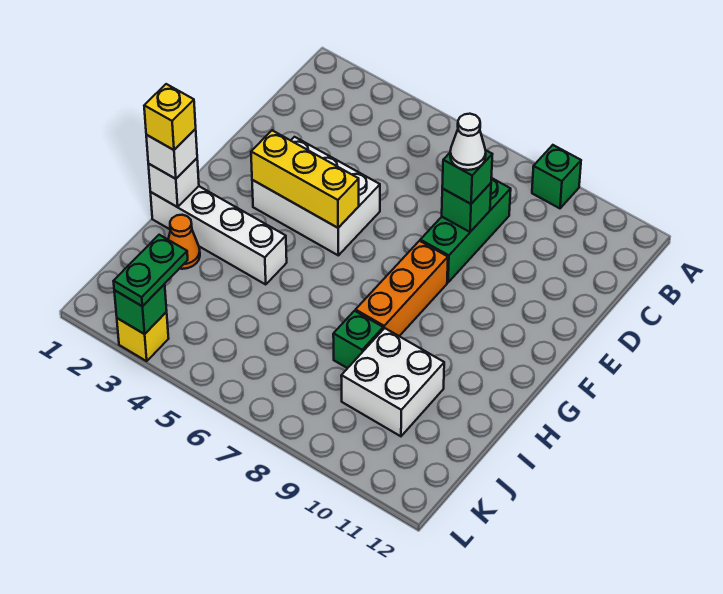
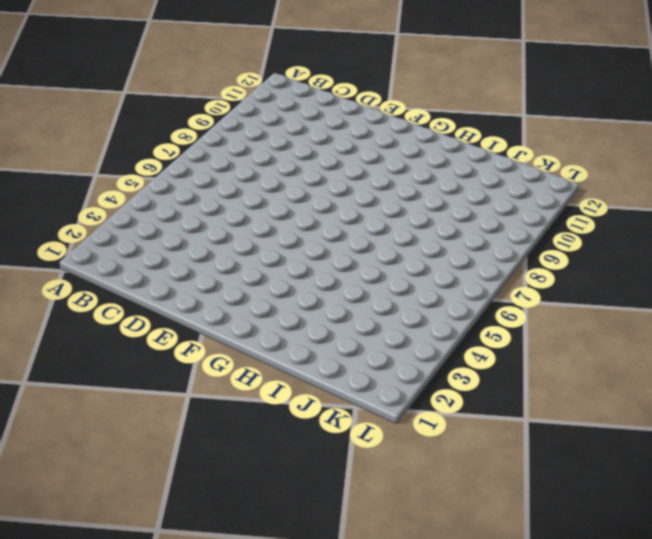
none -> green brick A9 level 1
none -> green brick C8:E8 level 1
none -> white brick E3:F5 level 1

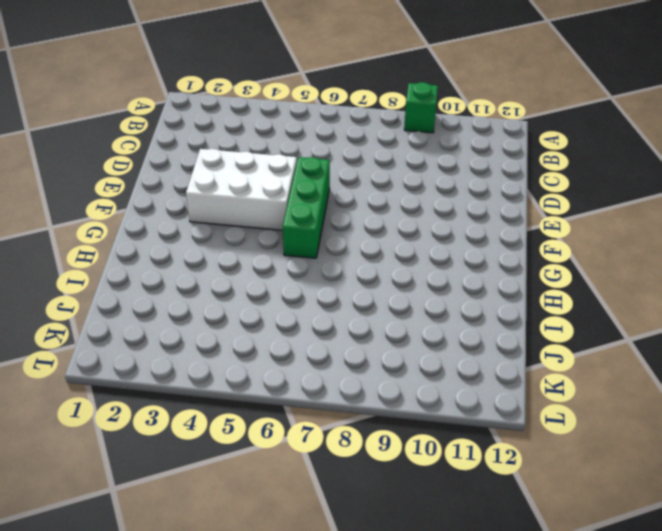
green brick E6:G6 level 1 -> green brick C8:E8 level 1
none -> orange brick F8:H8 level 1
none -> white brick H1:H4 level 1
none -> orange cone I2 level 1

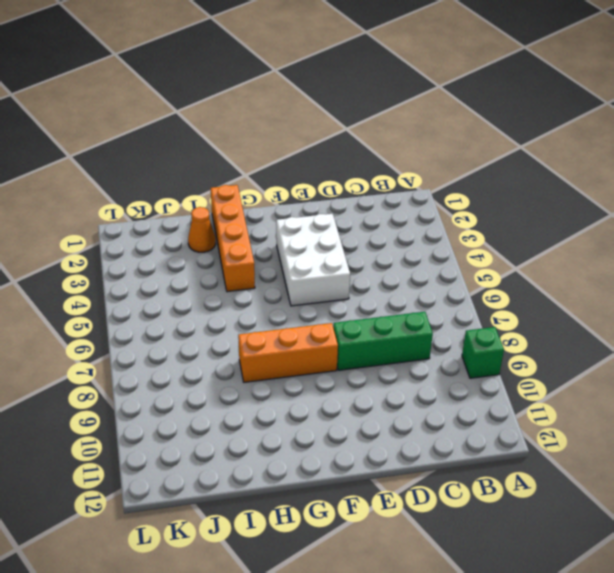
orange brick H1:H4 level 1 -> white brick H1:H4 level 1
none -> green brick I8 level 1
none -> white brick I9:J10 level 1
none -> yellow brick L3 level 1

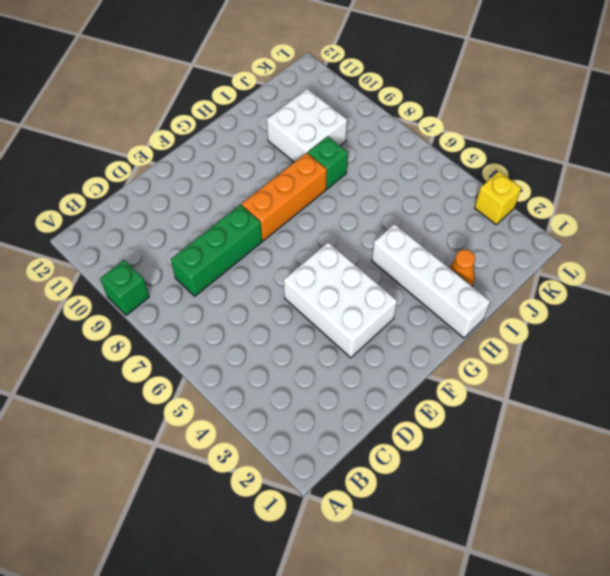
none -> green brick D8 level 2
none -> yellow brick F3:F5 level 2
none -> white brick H1 level 2

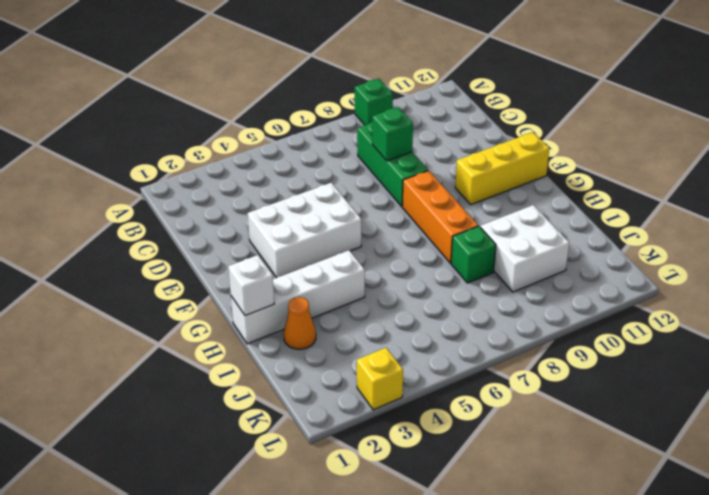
yellow brick F10:F12 level 1 -> yellow brick F3:F5 level 2
none -> green brick L3 level 2
none -> green brick D8 level 3
none -> white brick H1 level 3

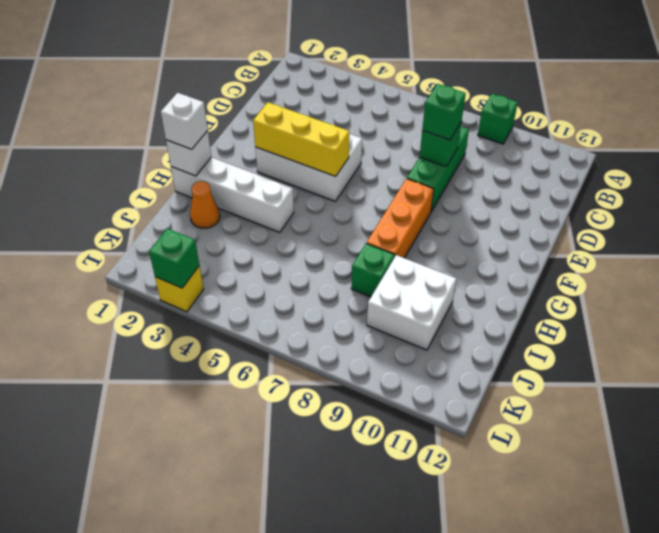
none -> green plate K3:L3 level 3
none -> white cone D8 level 4
none -> yellow brick H1 level 4

